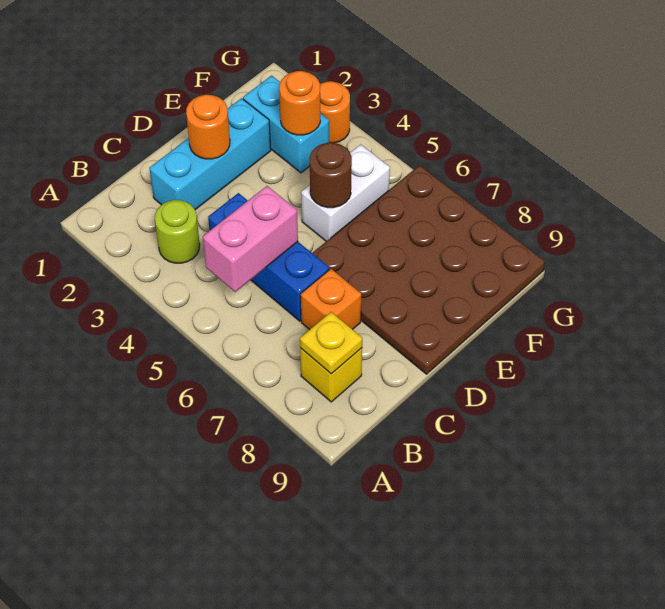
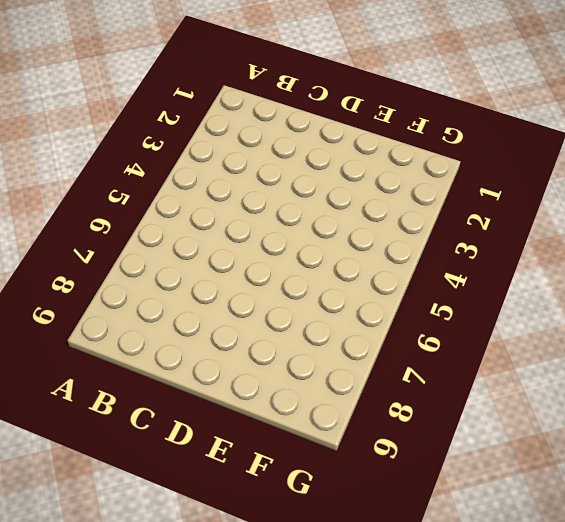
none -> lime round brick B3 level 1
none -> yellow brick B8 level 1
none -> cyan brick C2:E2 level 1

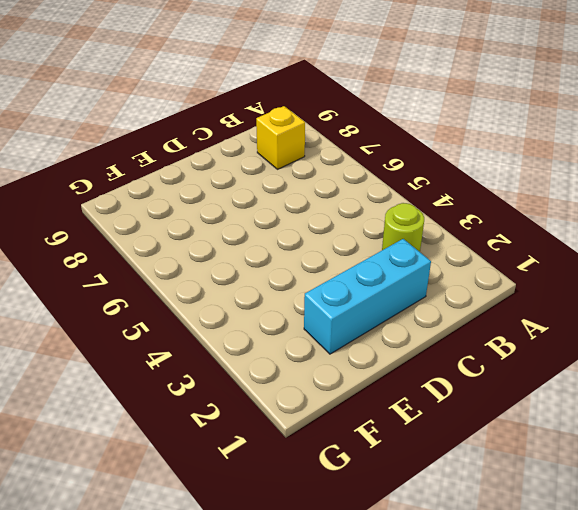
none -> blue brick C4:C6 level 1
none -> orange brick C7 level 1
none -> brown plate D6:G9 level 1

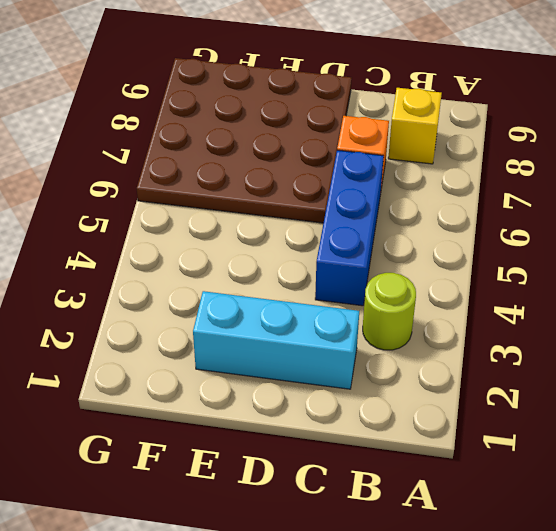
none -> white brick E5:F5 level 1
none -> cyan brick F2:F3 level 1
none -> orange round brick G3 level 1

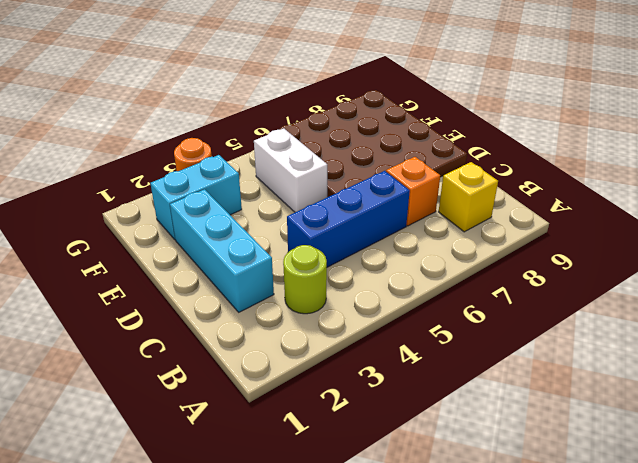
none -> pink brick B5:C5 level 2
none -> yellow plate B8 level 2
none -> orange round brick D2 level 2

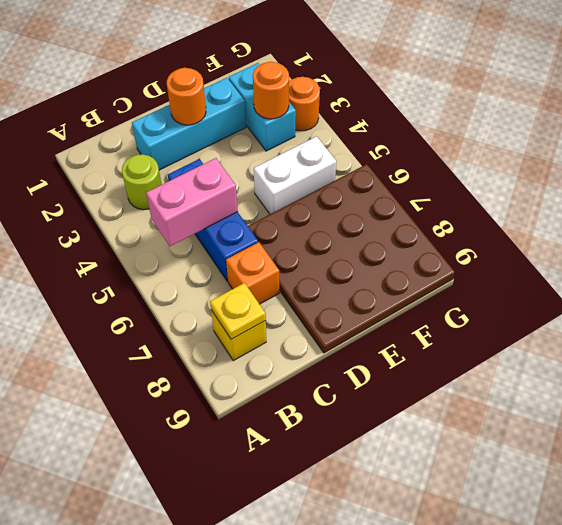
none -> brown round brick E5 level 2

